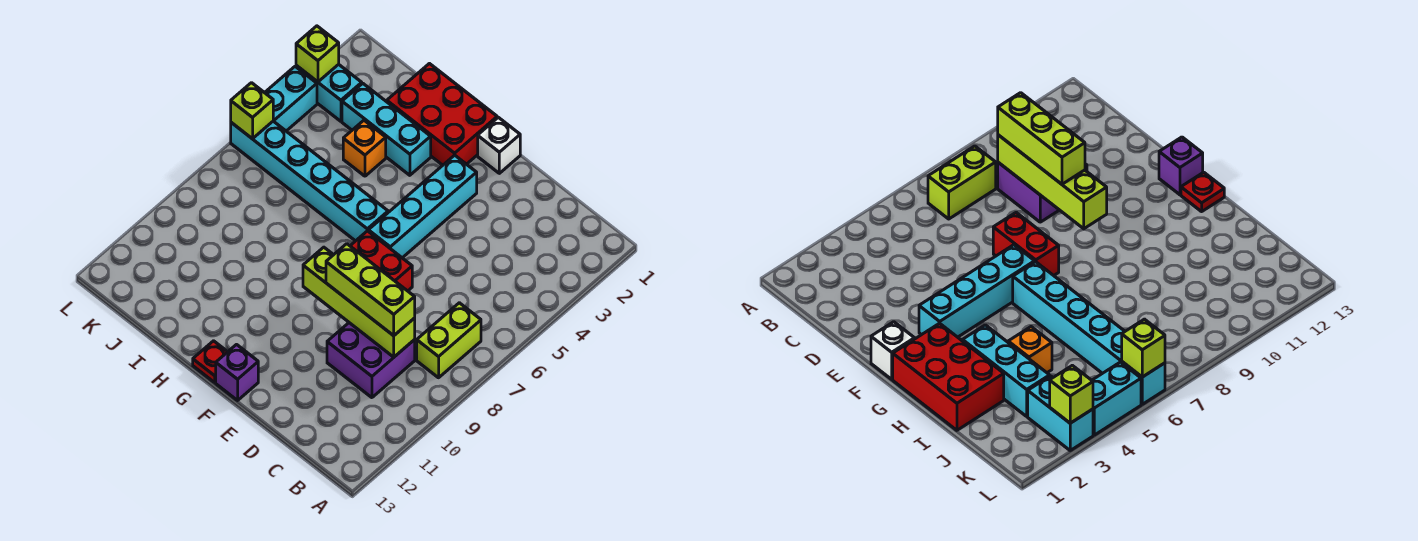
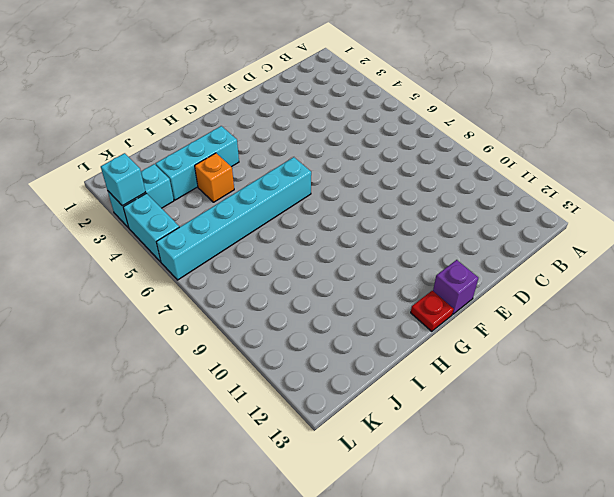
cyan brick L3 level 2 -> lime brick L3 level 2
none -> lime brick B7:B8 level 1
none -> purple brick C9:D10 level 1
none -> red brick E7:F7 level 1

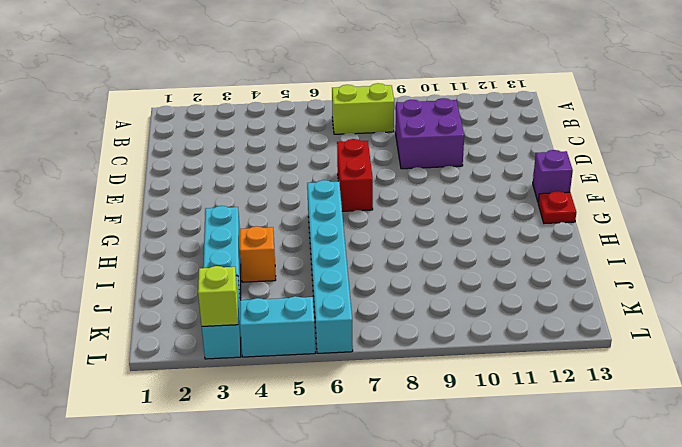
none -> white brick F1 level 1
none -> cyan brick F3:F6 level 1
none -> red brick G1:I2 level 1

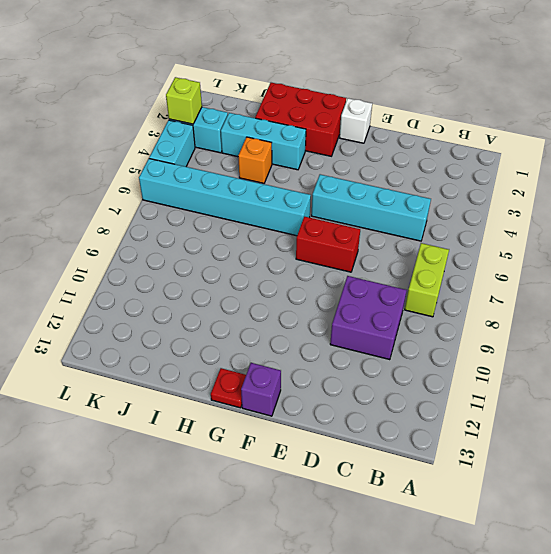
cyan brick C5:F5 level 1 -> cyan brick F3:F6 level 1
none -> lime brick C9:F9 level 2
none -> lime brick L6 level 2
none -> lime brick C9:E9 level 3

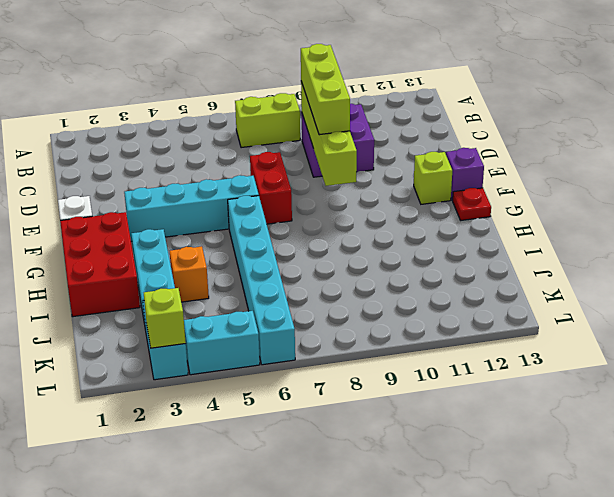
lime brick F12 level 1 -> lime brick L6 level 2

